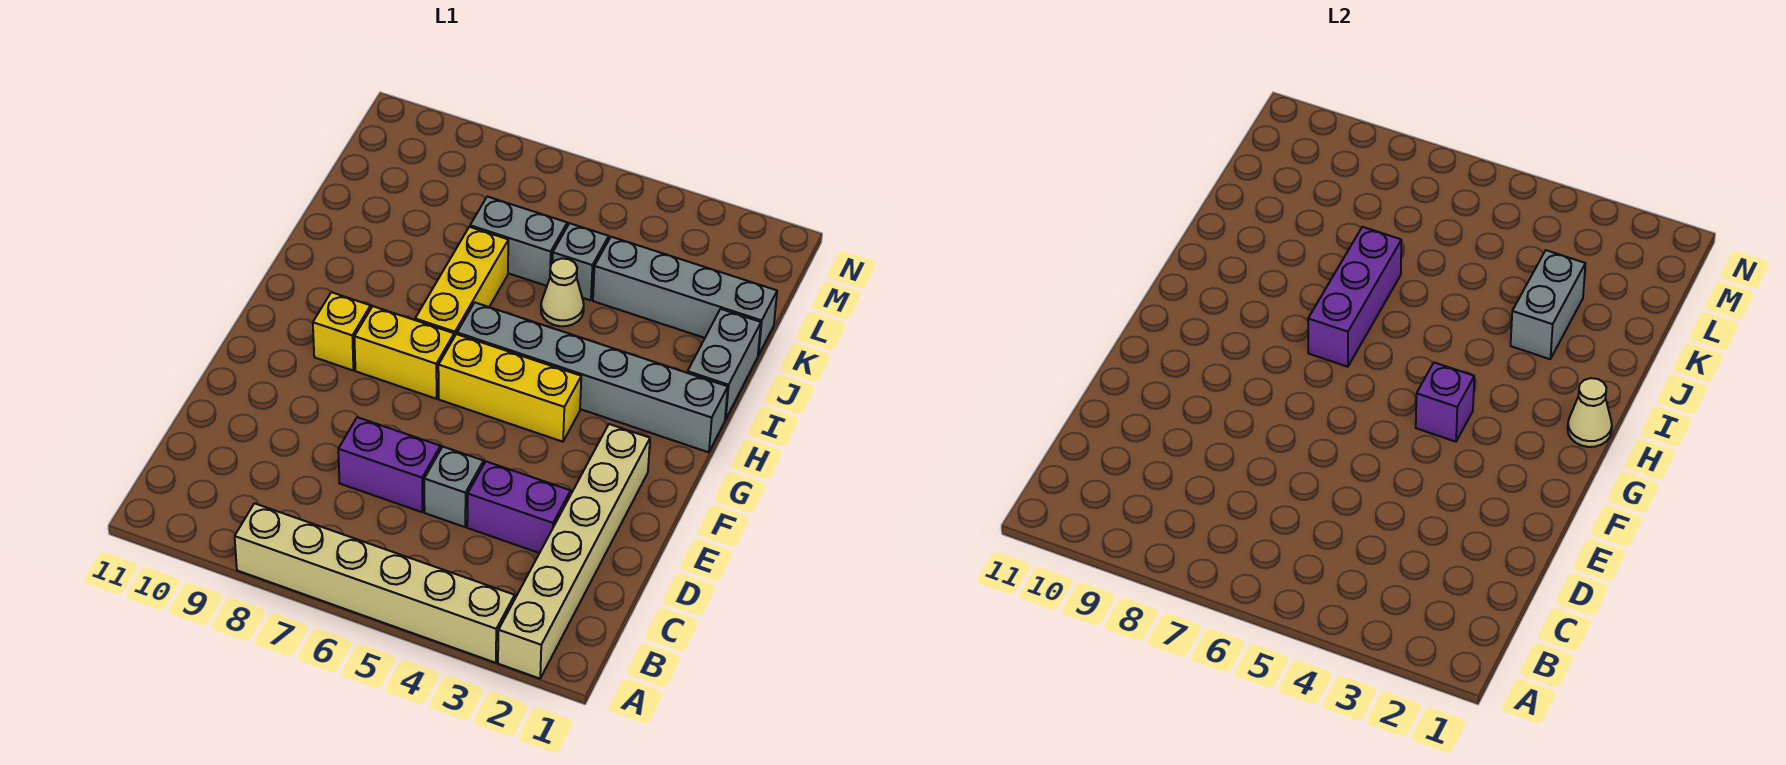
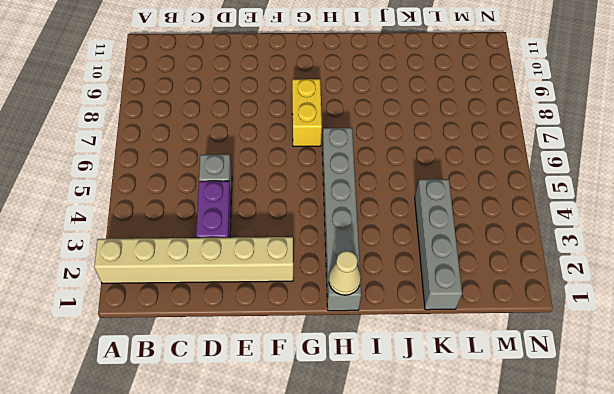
none -> tan brick A3:A8 level 1
none -> purple brick D6:D7 level 1
none -> yellow brick G4:G6 level 1

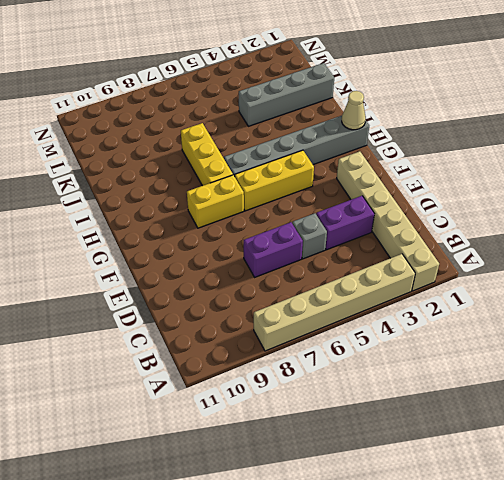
none -> yellow brick G9 level 1
none -> grey brick I1:J1 level 1
none -> tan cone J5 level 1

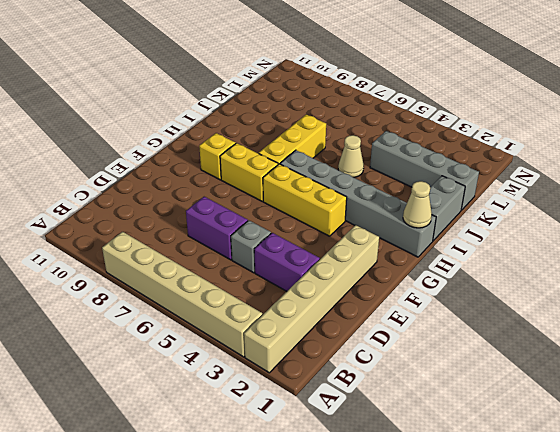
none -> grey brick K5 level 1
none -> grey brick K6:K7 level 1
none -> purple brick G4 level 2

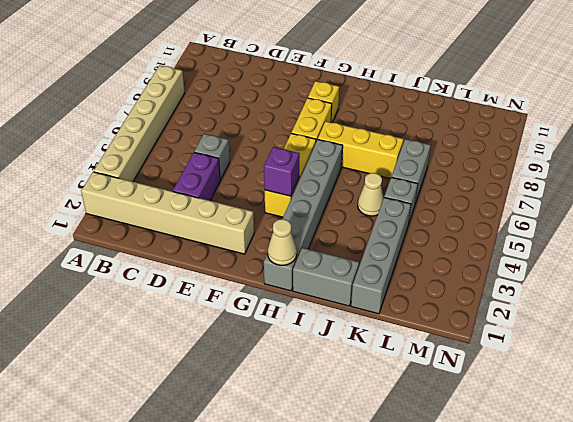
none -> purple brick D6:D7 level 1
none -> purple brick H7:J7 level 2
none -> grey brick J3:K3 level 2

